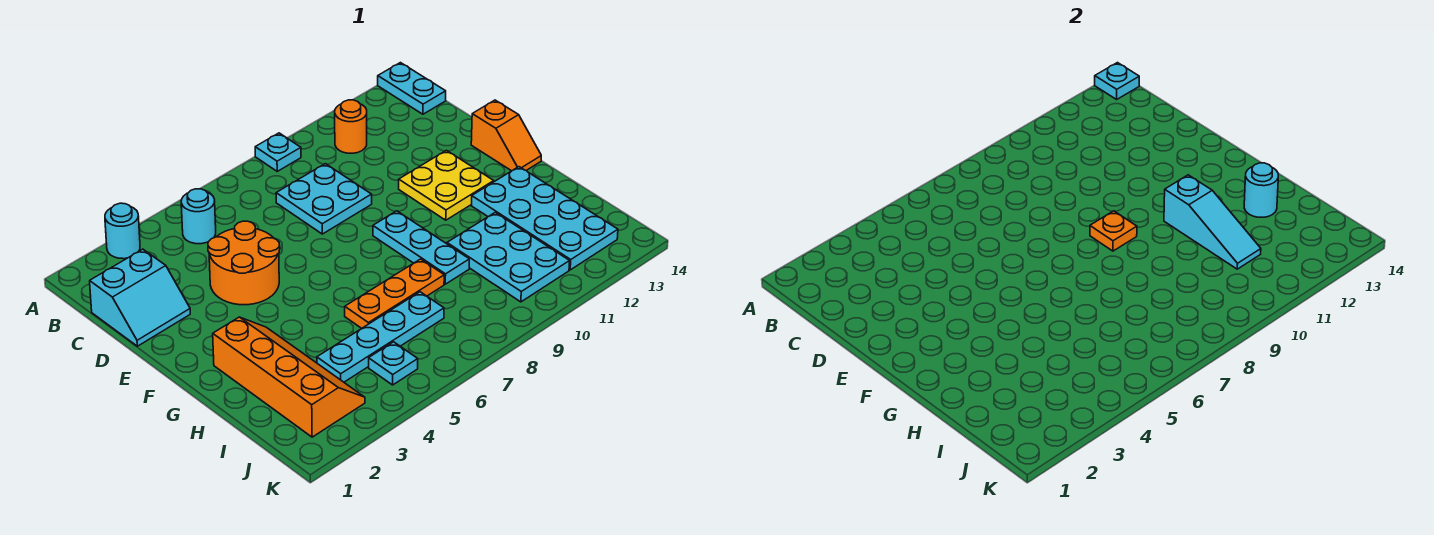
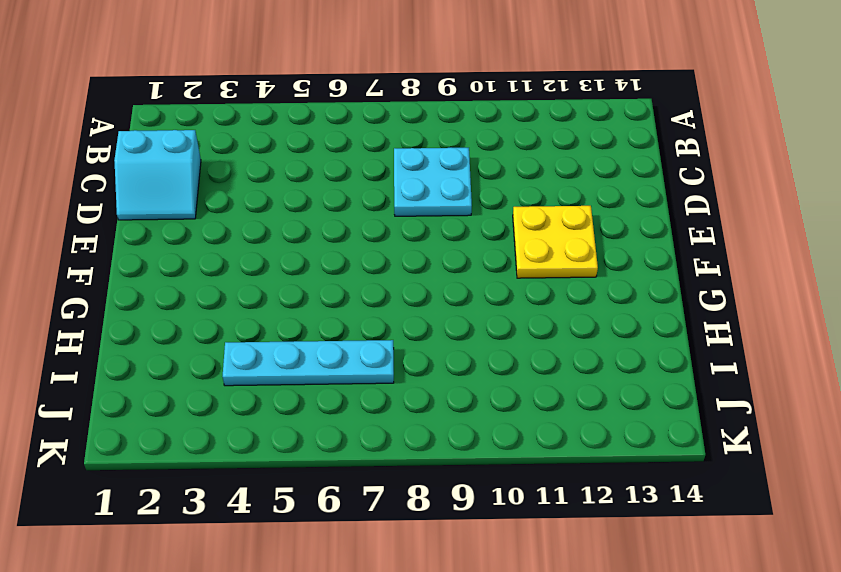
none -> cyan round brick A3 level 1
none -> cyan plate A9 level 1
none -> cyan plate A14:B14 level 1

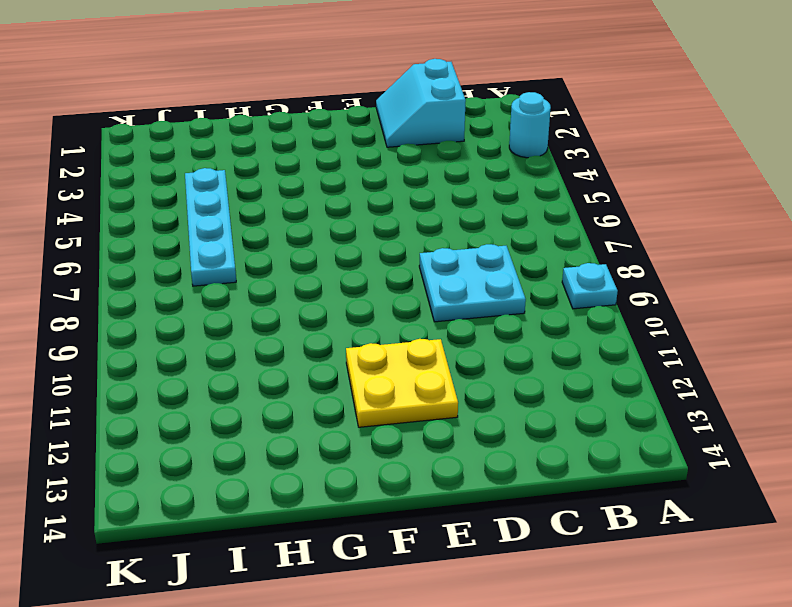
none -> cyan plate A14:B14 level 1
none -> cyan round brick B5 level 1
none -> orange round brick B11 level 1

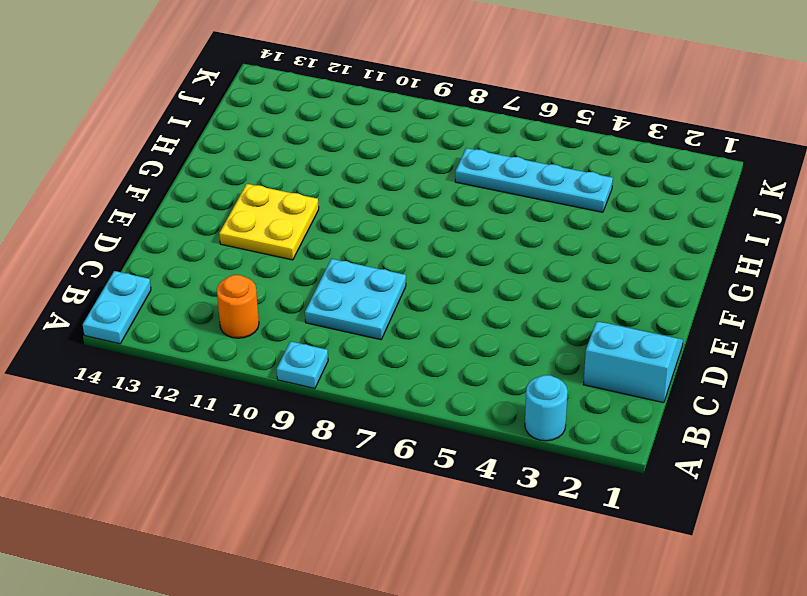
none -> cyan round brick B5 level 1
none -> orange round brick D4:E5 level 1
none -> orange slope E14:F14 level 1 top E

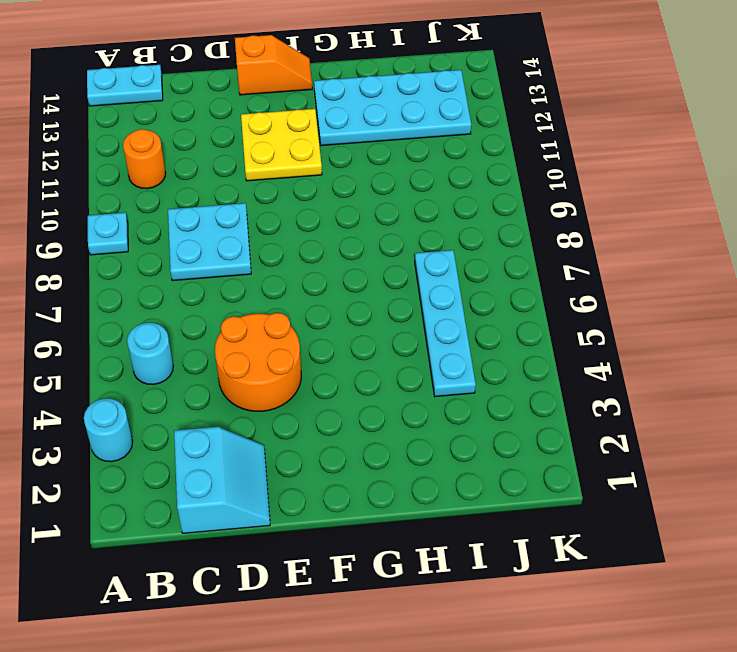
none -> cyan plate F9:H9 level 1
none -> orange slope G2:J3 level 1 top 2
none -> orange plate H6:H8 level 1

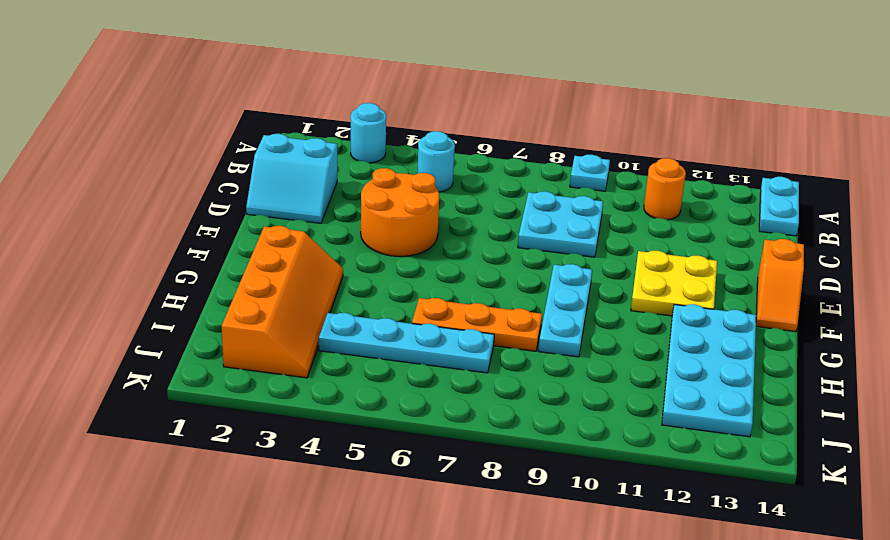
none -> cyan plate H10:J11 level 1
none -> cyan plate J5 level 1
none -> cyan plate A14 level 2

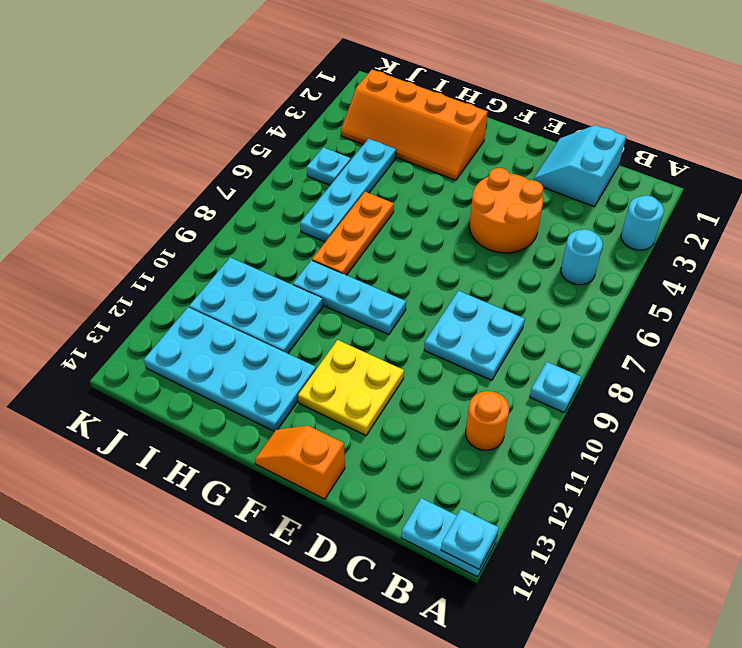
none -> orange plate F9 level 2
none -> cyan slope G11:I11 level 2 top G
none -> cyan round brick H13 level 2

